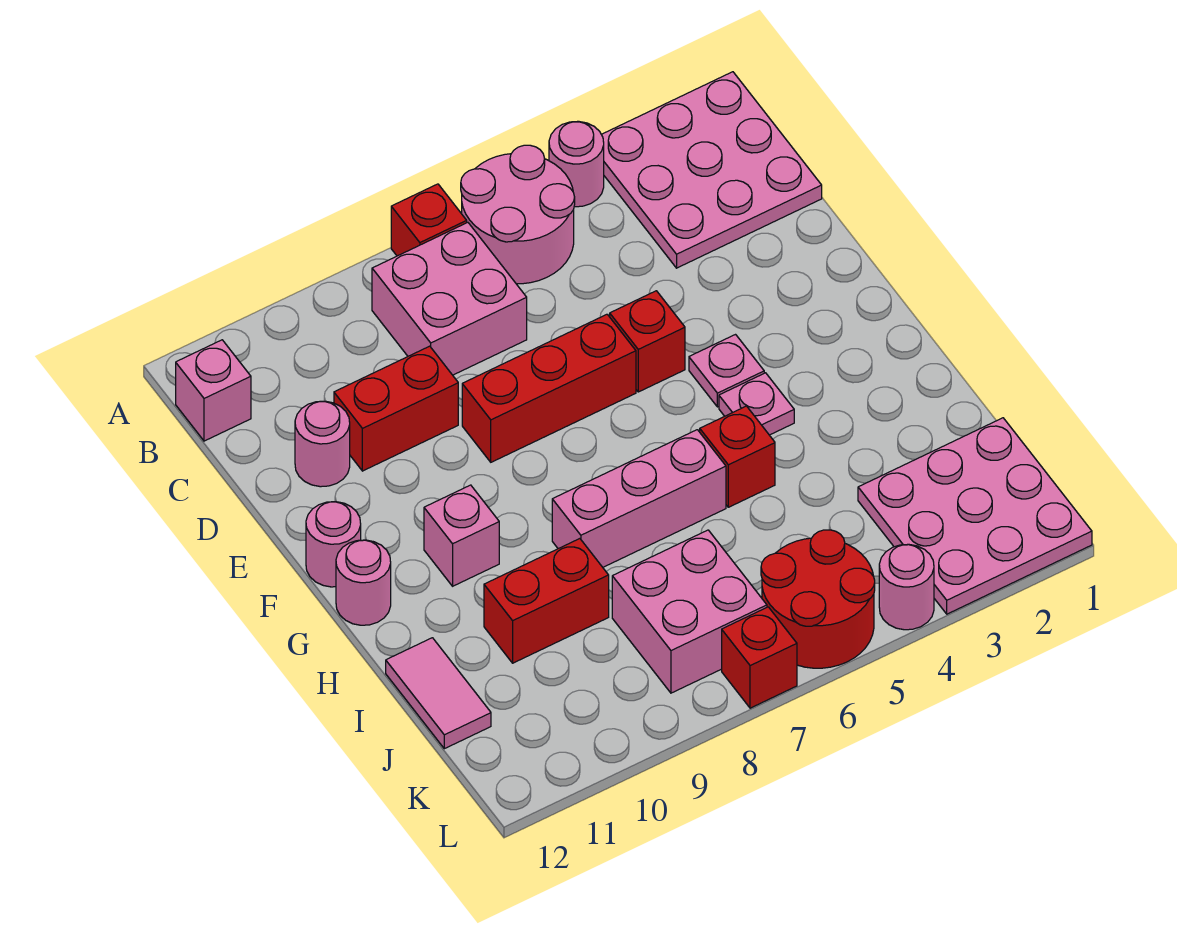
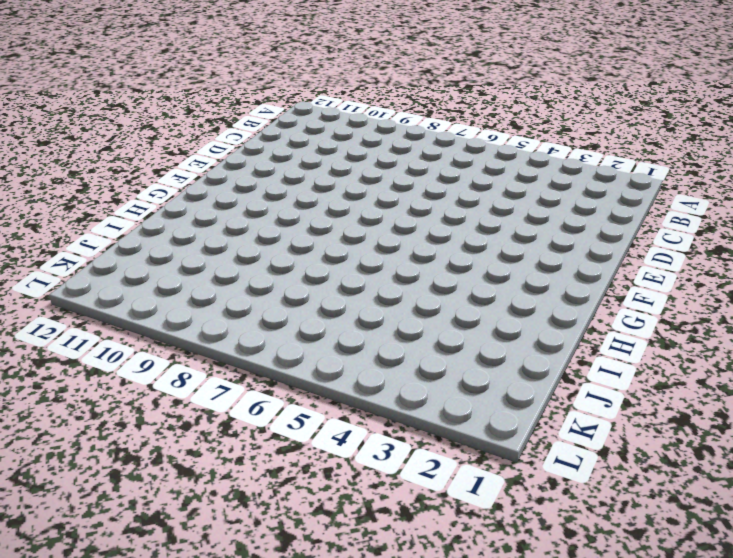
none -> pink plate A1:C3 level 1
none -> pink round brick A4 level 1
none -> pink round brick A5:B6 level 1

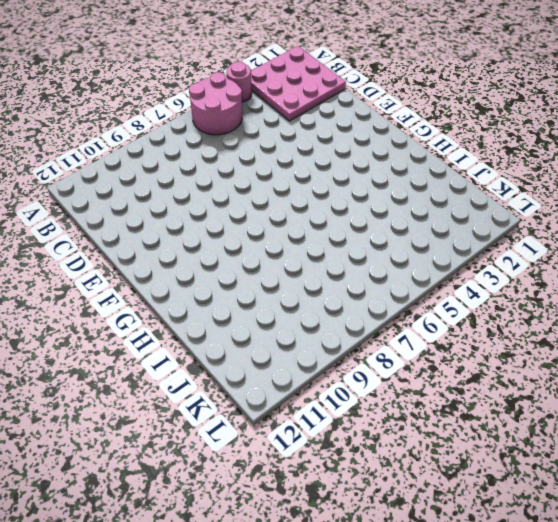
none -> red brick A7 level 1
none -> pink brick B7:C8 level 1
none -> pink brick B12 level 1

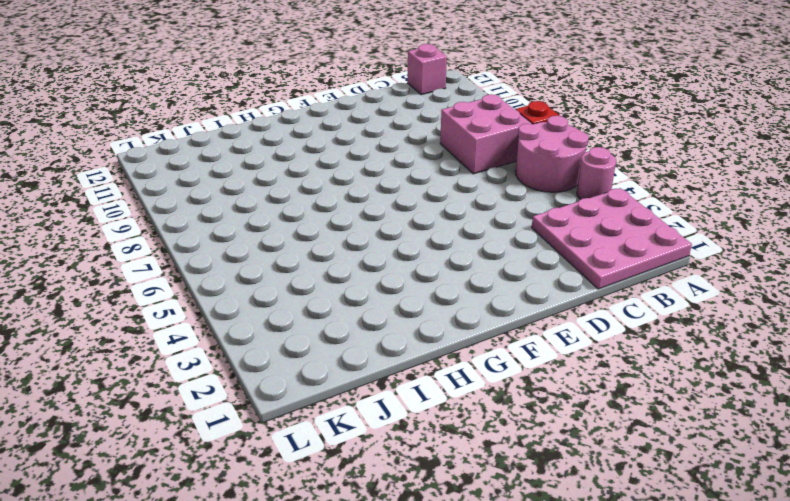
none -> red brick D9:D10 level 1
none -> pink round brick D11 level 1
none -> red brick E5 level 1

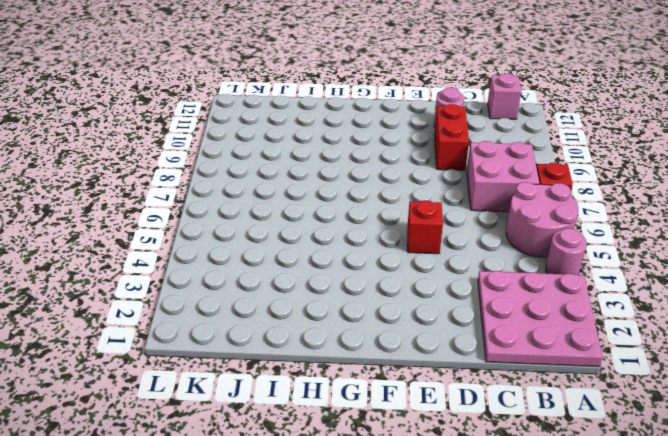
none -> red brick E6:E8 level 1
none -> pink plate F4 level 1
none -> pink round brick F12 level 1

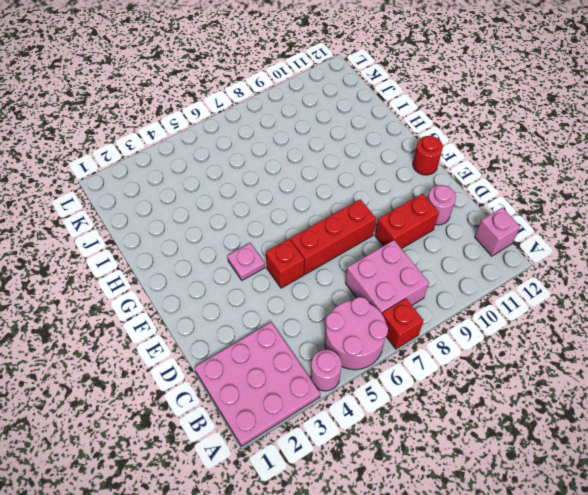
red round brick F12 level 1 -> pink round brick F12 level 1
none -> pink plate G4 level 1
none -> pink brick G10 level 1
none -> pink round brick G12 level 1

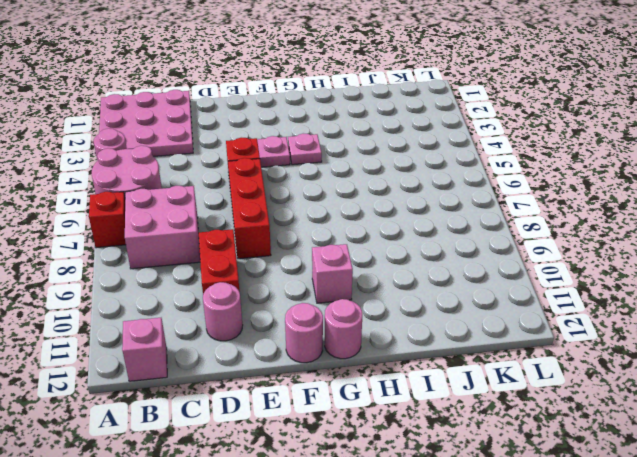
none -> red brick H5 level 1
none -> pink brick H6:H8 level 1
none -> red brick I9:I10 level 1

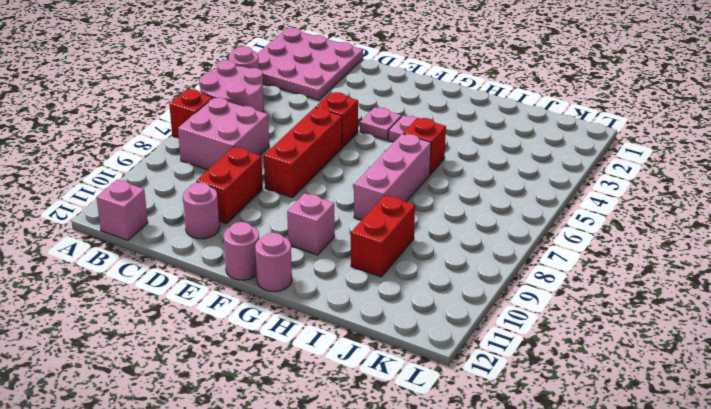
none -> pink tile I12:J12 level 1
none -> pink plate J1:L3 level 1
none -> pink brick J7:K8 level 1

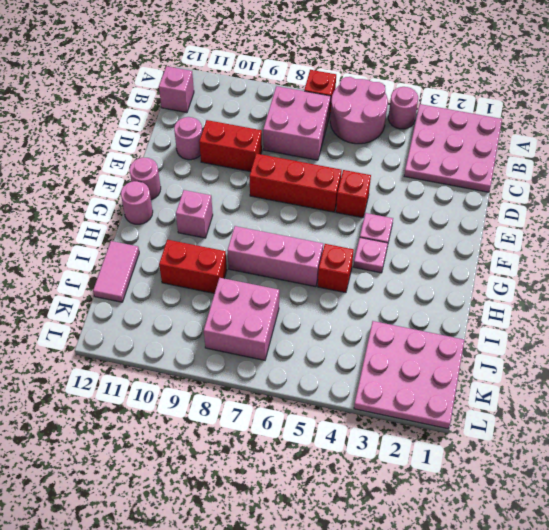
none -> red round brick K5:L6 level 1
none -> pink round brick L4 level 1
none -> red brick L7 level 1

